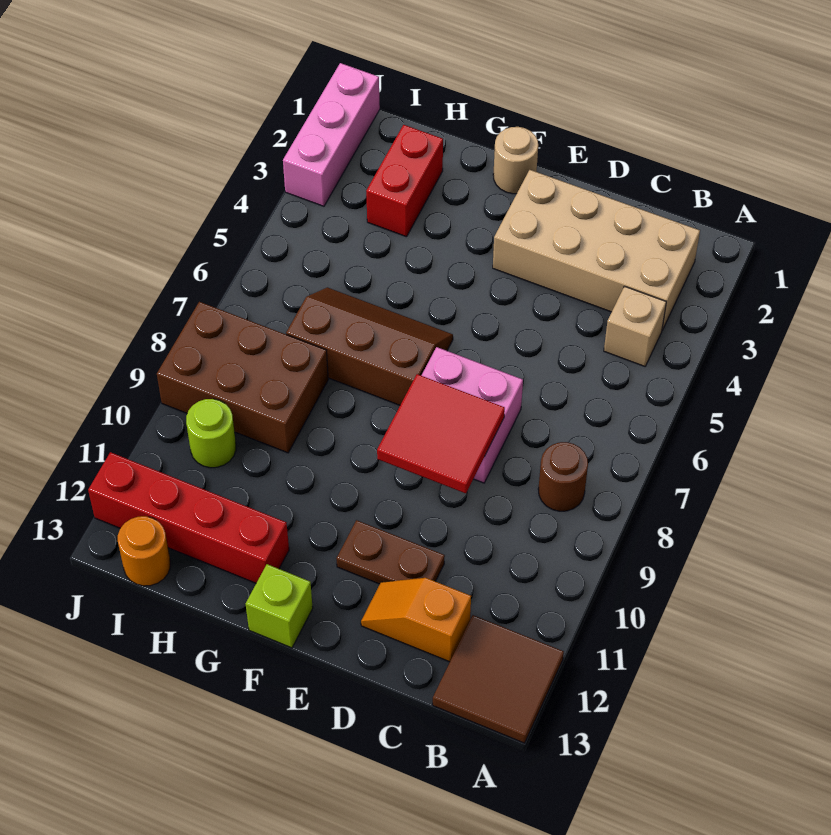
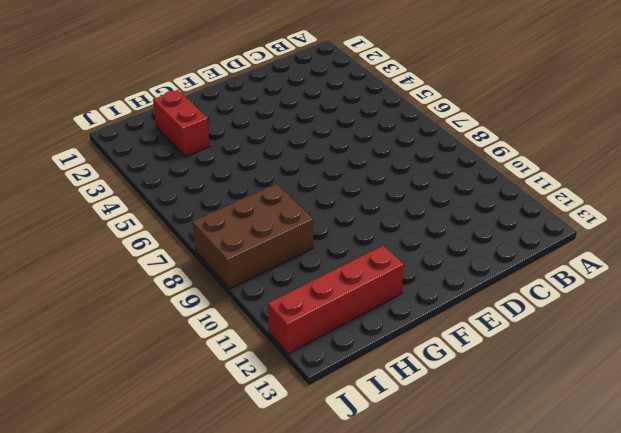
none -> brown tile A12:B13 level 1
none -> tan brick B2:E3 level 1
none -> tan brick B4 level 1

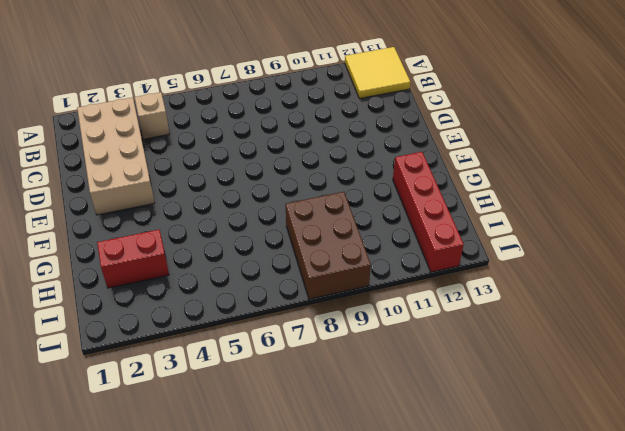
yellow tile A12:B13 level 1 -> brown tile A12:B13 level 1
none -> brown round brick B8 level 1
none -> orange slope C12:D12 level 1 top C
none -> pink brick D7:E8 level 1

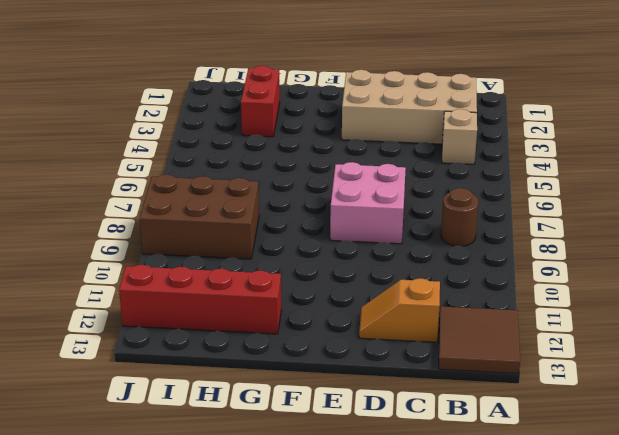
none -> brown plate D11:E11 level 1
none -> tan round brick F1 level 1
none -> brown slope F6:H7 level 1 top 7

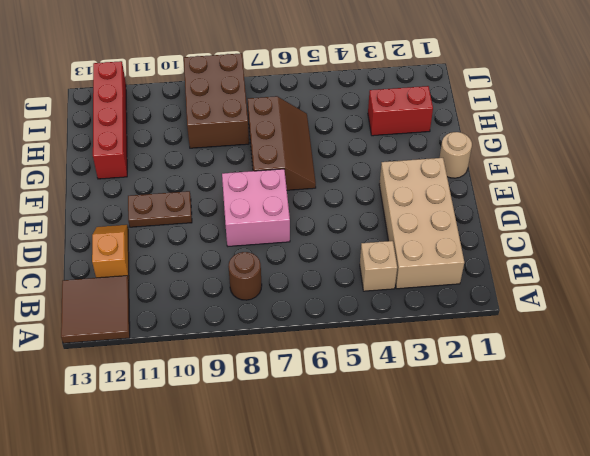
brown plate E10:E11 level 1 -> brown plate D11:E11 level 1
none -> lime brick F13 level 1
none -> lime round brick I10 level 1
none -> orange round brick I13 level 1

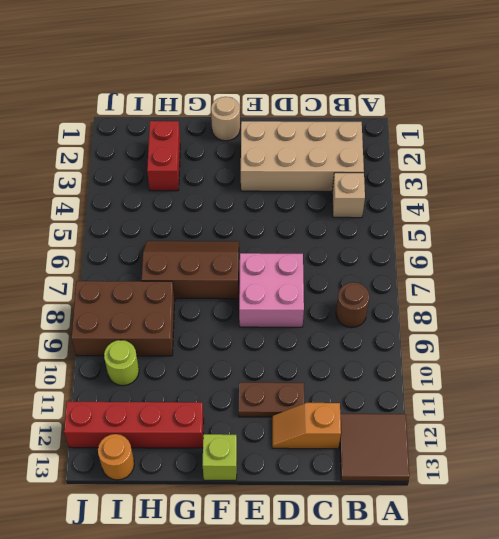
none -> pink brick J1:J3 level 1
none -> red tile D8:E9 level 2

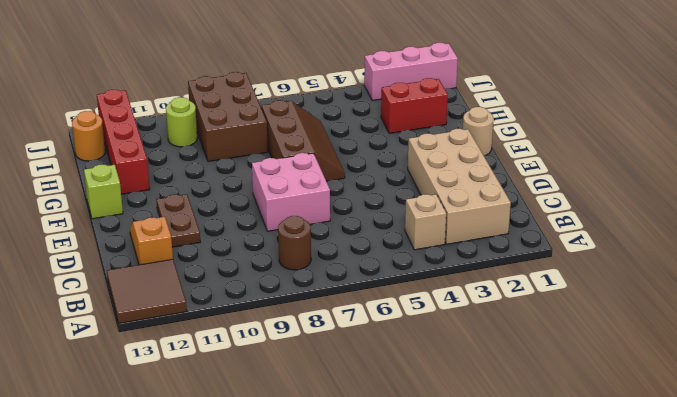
none -> red tile D8:E9 level 2

